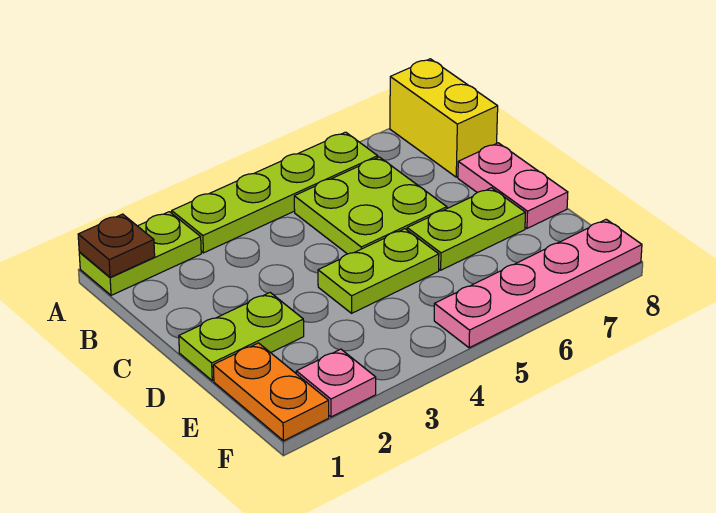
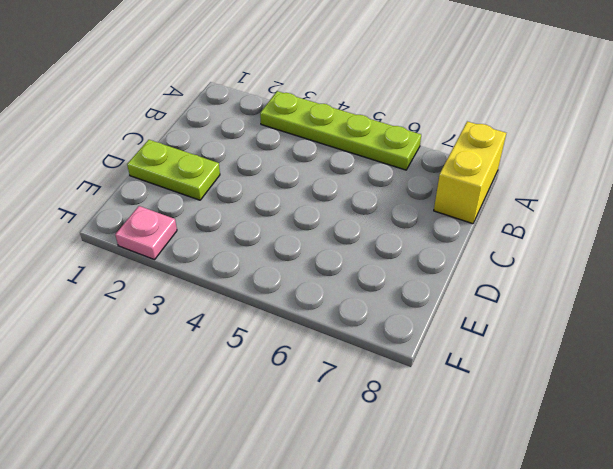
none -> lime plate A1:A2 level 1
none -> lime plate B5:C6 level 1
none -> pink plate C8:D8 level 1

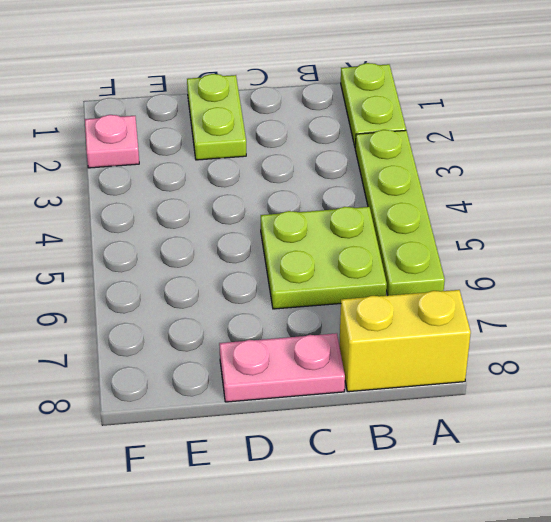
none -> lime plate D4:D5 level 1
none -> lime plate D6:D7 level 1
none -> orange plate E1:F1 level 1

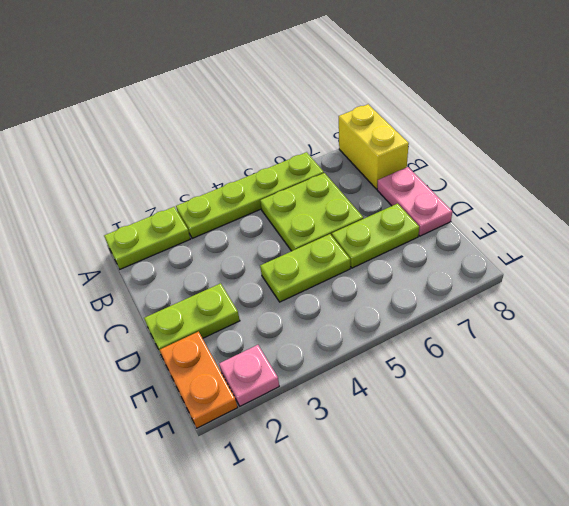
none -> pink plate F5:F8 level 1
none -> brown plate A1 level 2

